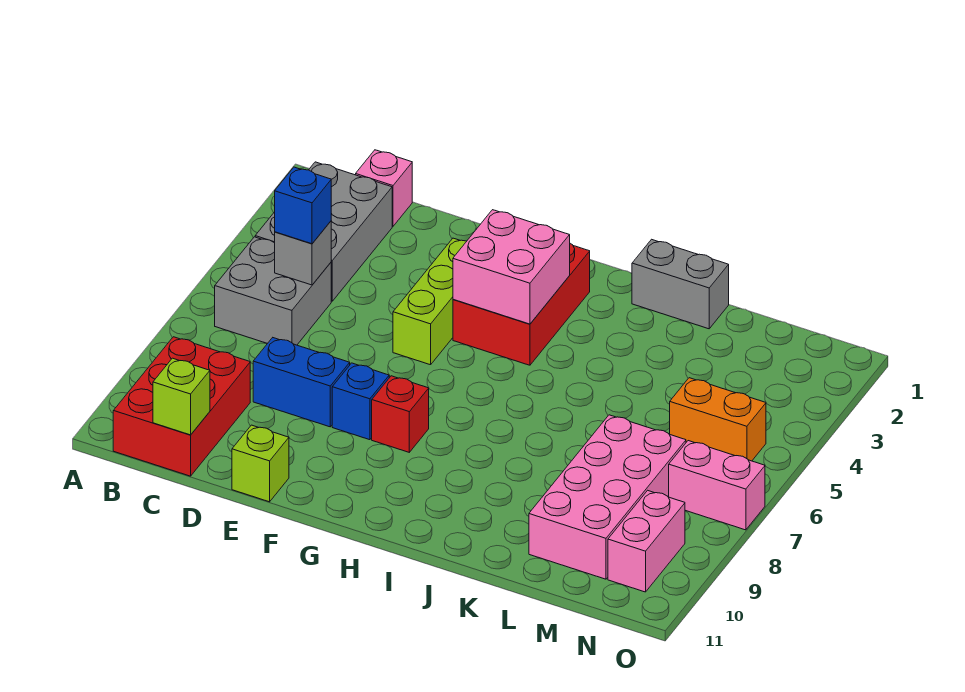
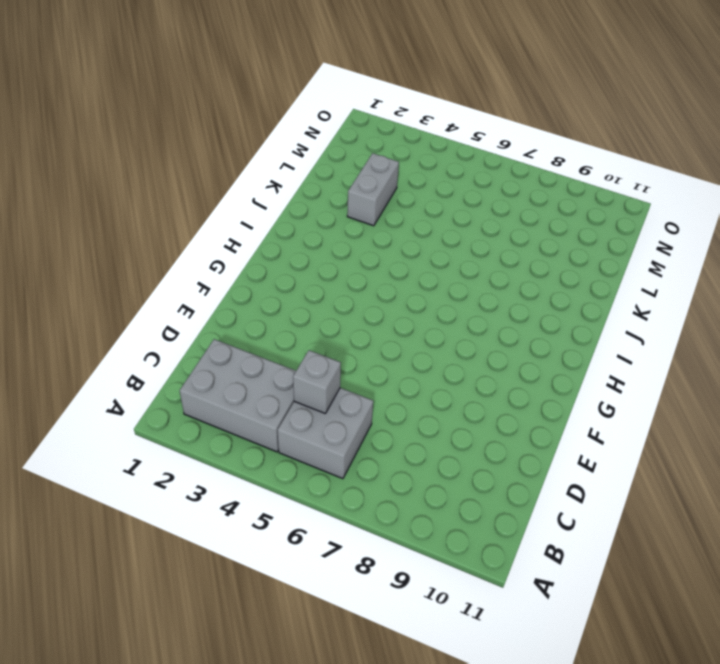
grey brick K3:L3 level 1 -> grey brick J1:K1 level 1
none -> red brick B9:C11 level 1
none -> pink brick C1 level 1
none -> blue brick D8:E8 level 1

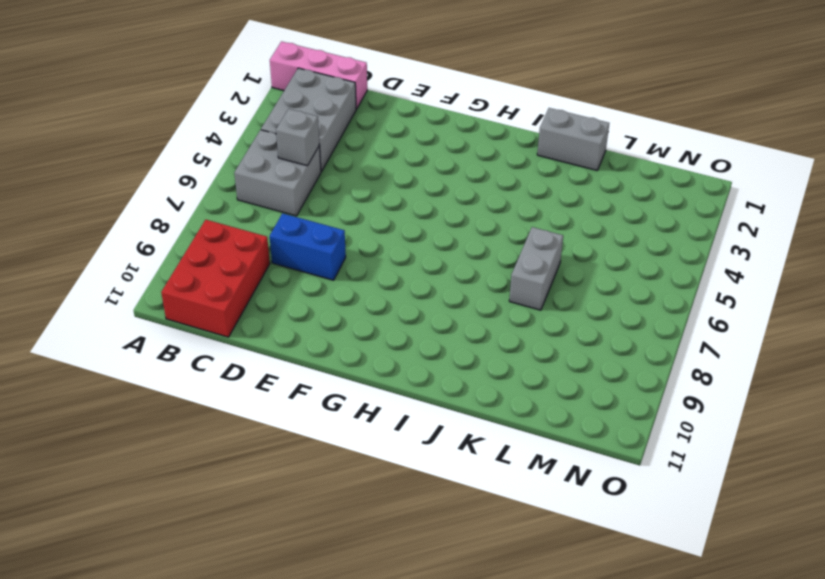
pink brick A1:C1 level 1 -> pink brick C1 level 1
grey brick K6:K7 level 1 -> none
none -> lime brick E11 level 1
none -> lime brick F3:F5 level 1
none -> blue brick F8 level 1

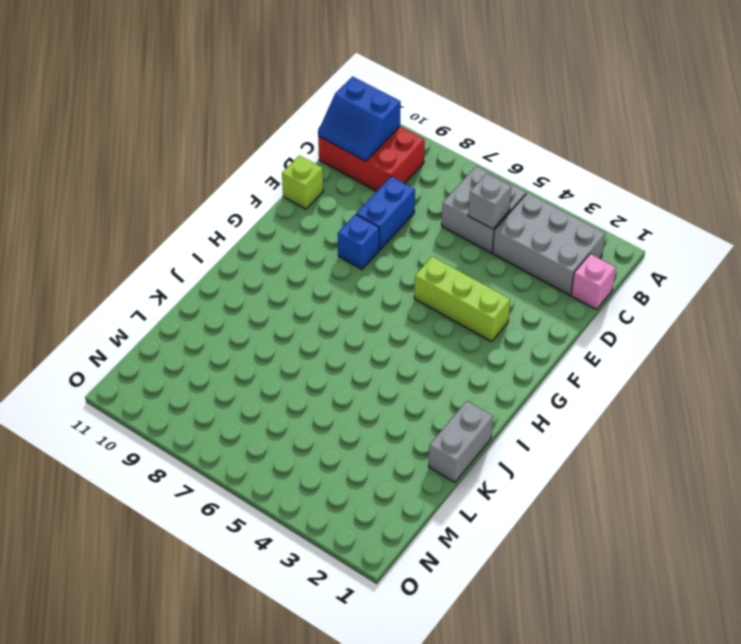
blue slope B10:C11 level 2 top B -> lime brick C11 level 2
none -> red brick G2:H4 level 1
none -> red brick G8 level 1
none -> pink brick L7:M10 level 1

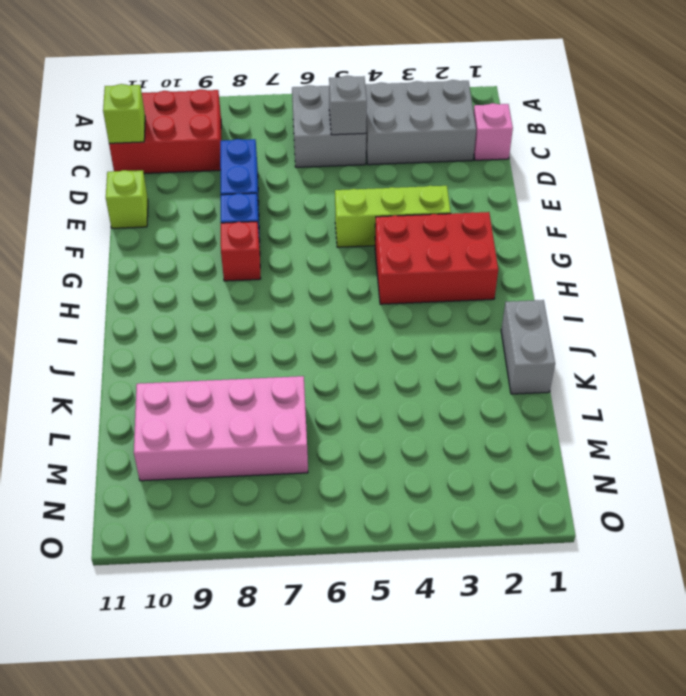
none -> orange brick M5:N5 level 1
none -> pink brick N7:O7 level 1
none -> pink brick N9:N10 level 1

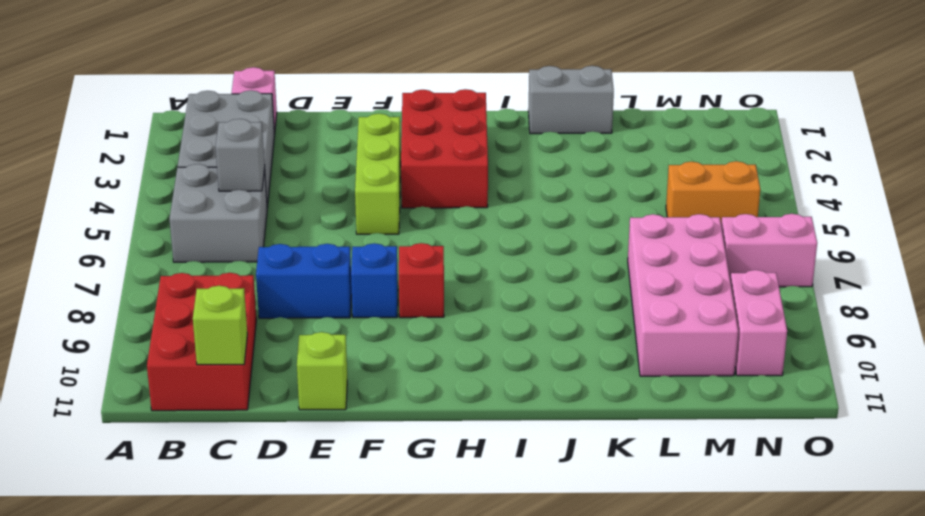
none -> pink brick G3:H4 level 2
none -> blue brick C5 level 3

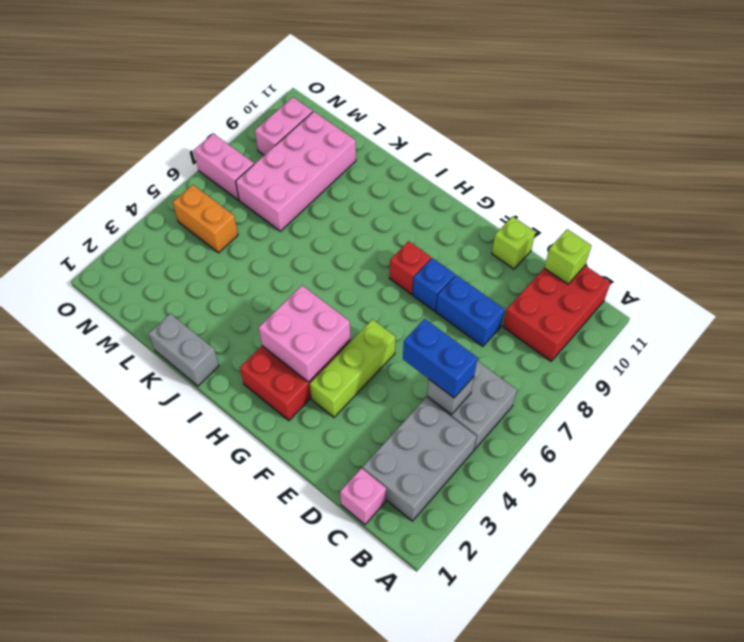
blue brick C5:D5 level 3 -> blue brick C5 level 3

